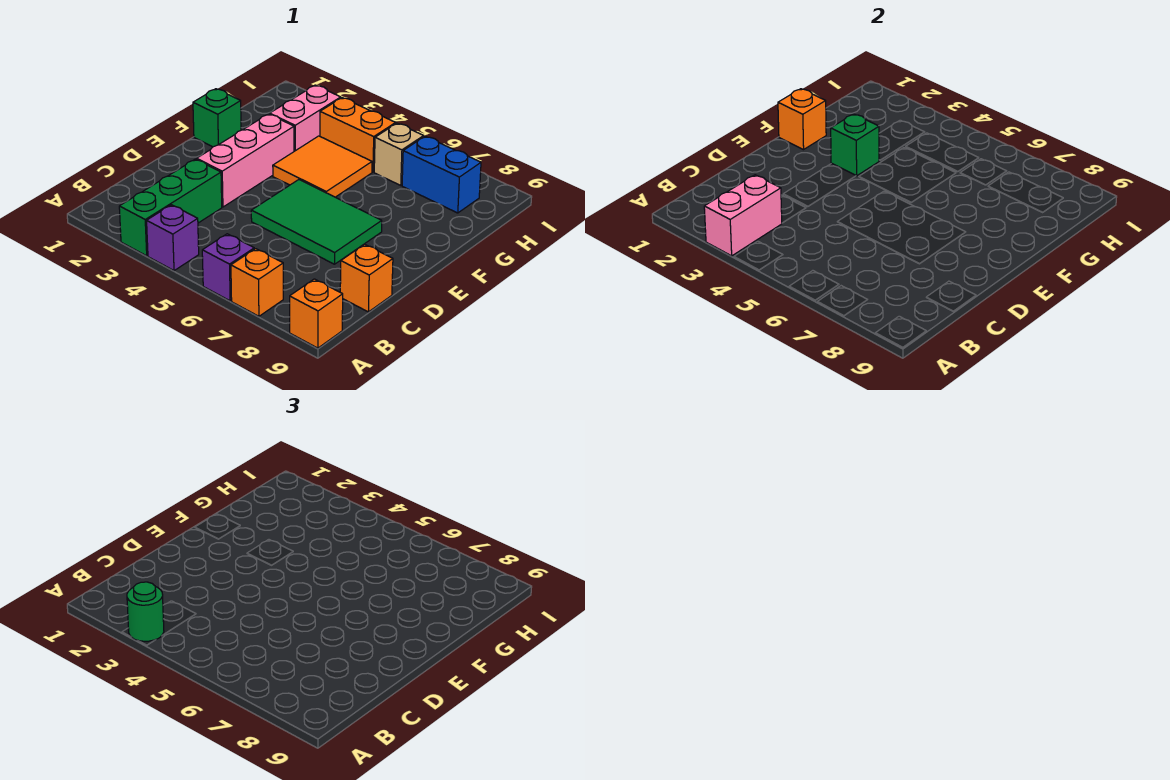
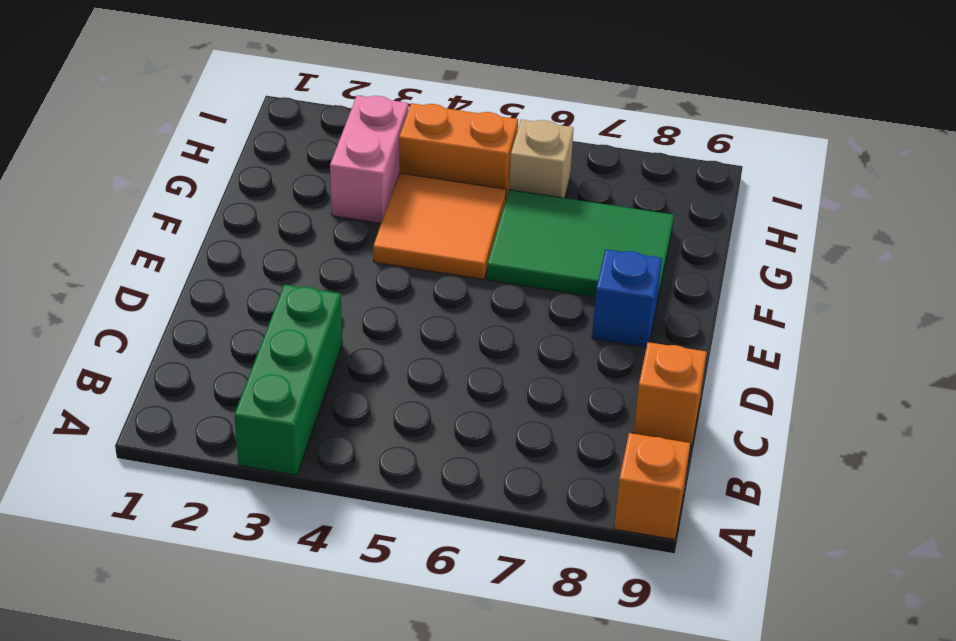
blue brick E8 level 1 -> none
green tile F6:G8 level 1 -> green tile D5:E7 level 1
none -> purple brick A4 level 1
none -> purple brick A6 level 1
none -> orange brick A7 level 1

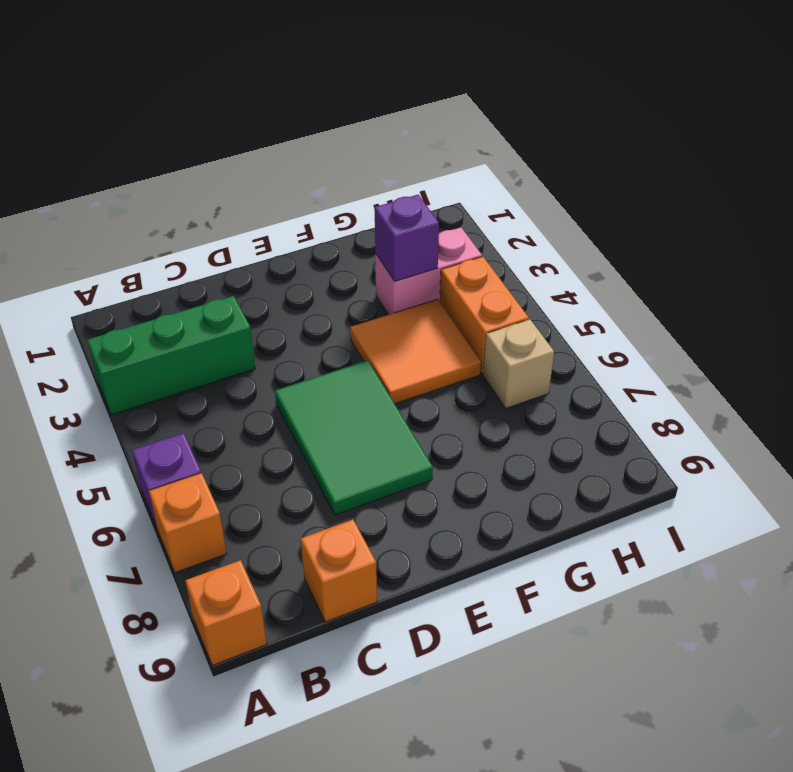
purple brick G3 level 2 -> purple brick A4 level 1
none -> pink brick D3:F3 level 1
none -> green brick F1 level 1
none -> blue brick H7:H8 level 1

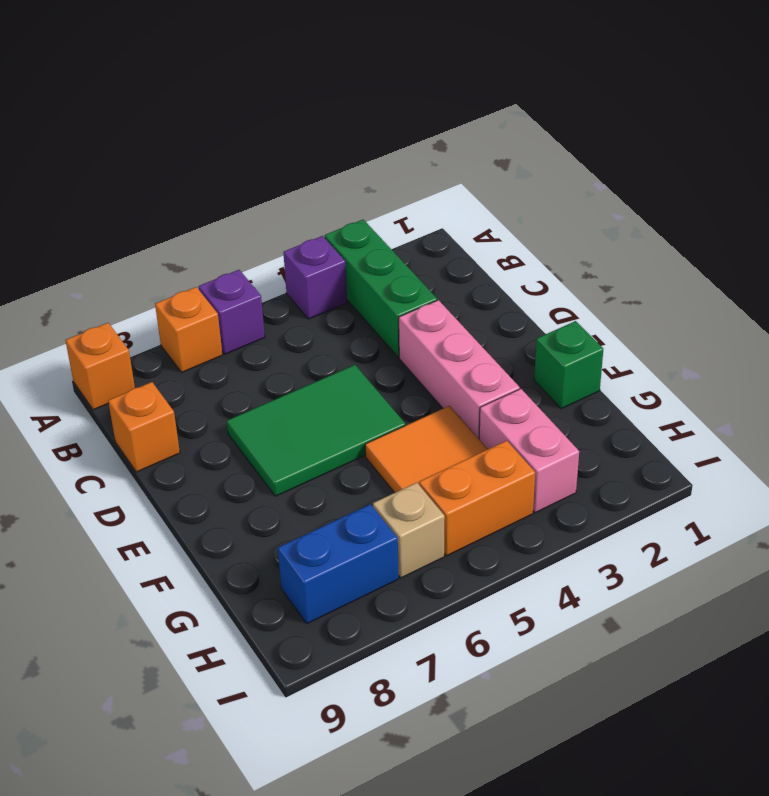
none -> pink brick A3:B3 level 2
none -> orange brick F1 level 2
none -> green brick F3 level 2

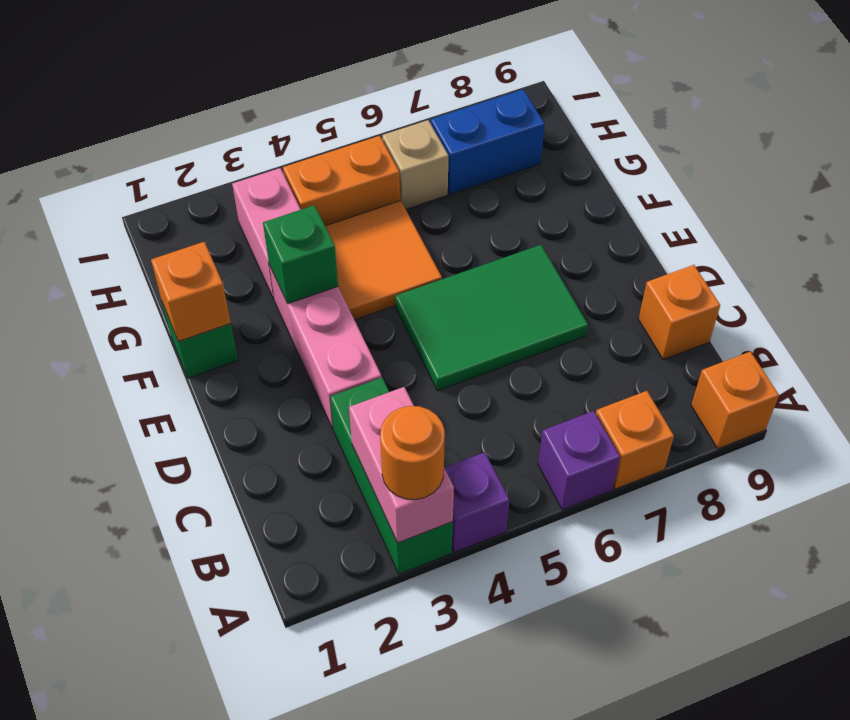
orange round brick A3 level 3 -> green round brick A3 level 3

